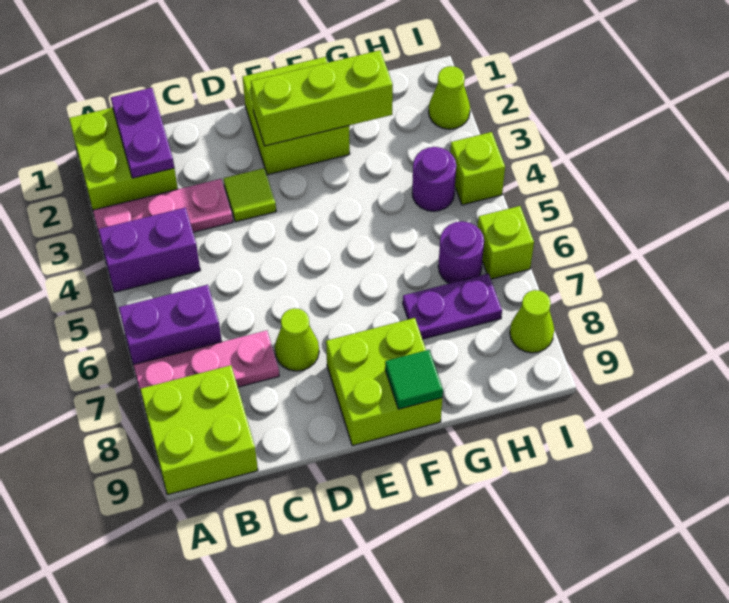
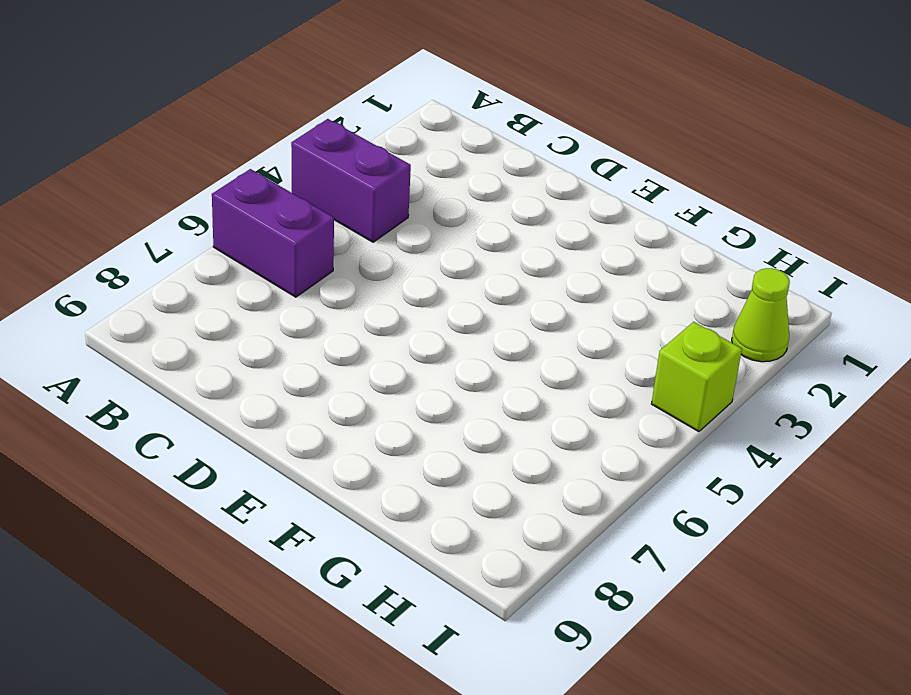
none -> lime brick A1:B2 level 1
none -> pink plate A3:C3 level 1
none -> pink plate A7:C7 level 1

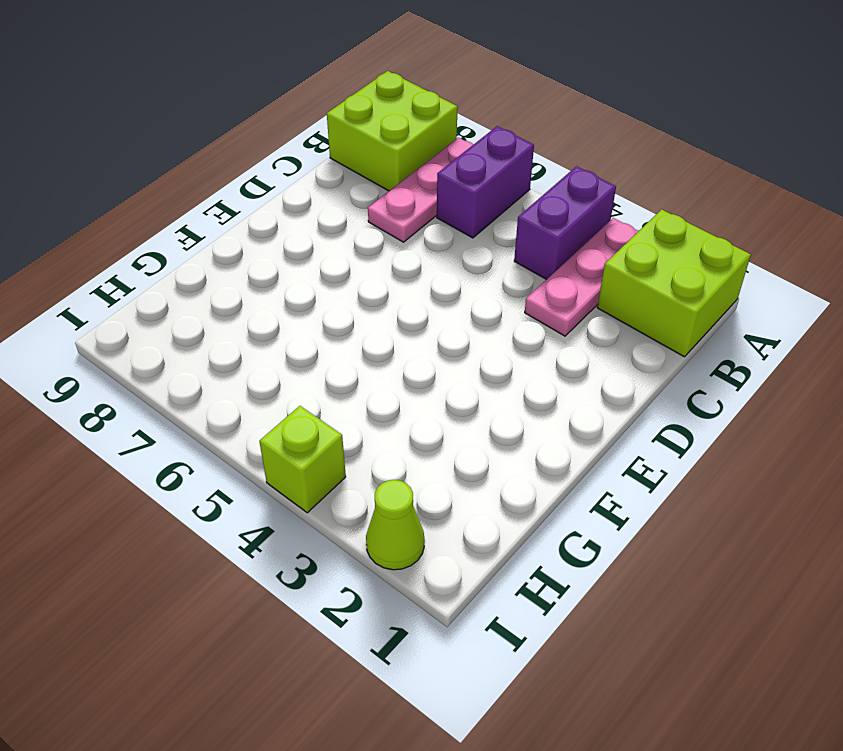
none -> lime tile D3 level 1
none -> lime cone D7 level 1
none -> lime brick E1:F2 level 1

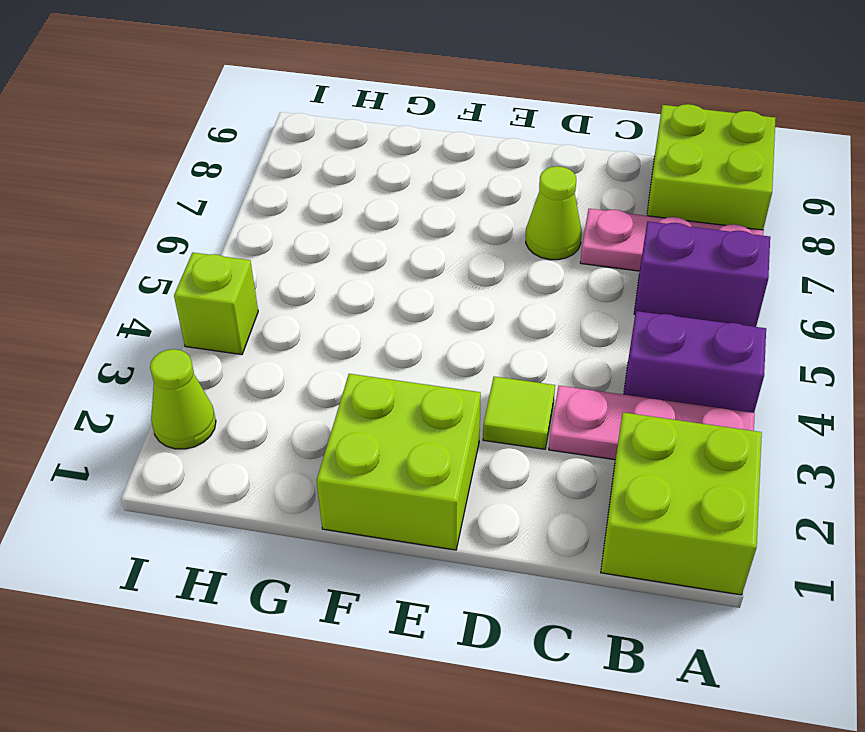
none -> lime brick E8:F9 level 1
none -> purple plate G7:H7 level 1
none -> purple round brick H4 level 1

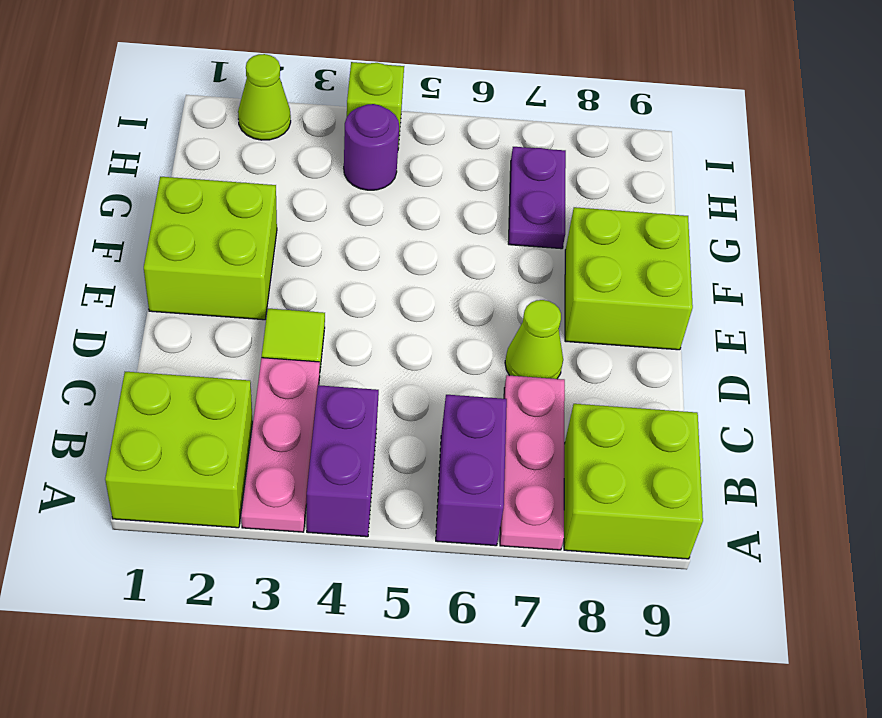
none -> purple round brick H6 level 1
none -> lime brick I6 level 1
none -> lime cone I8 level 1

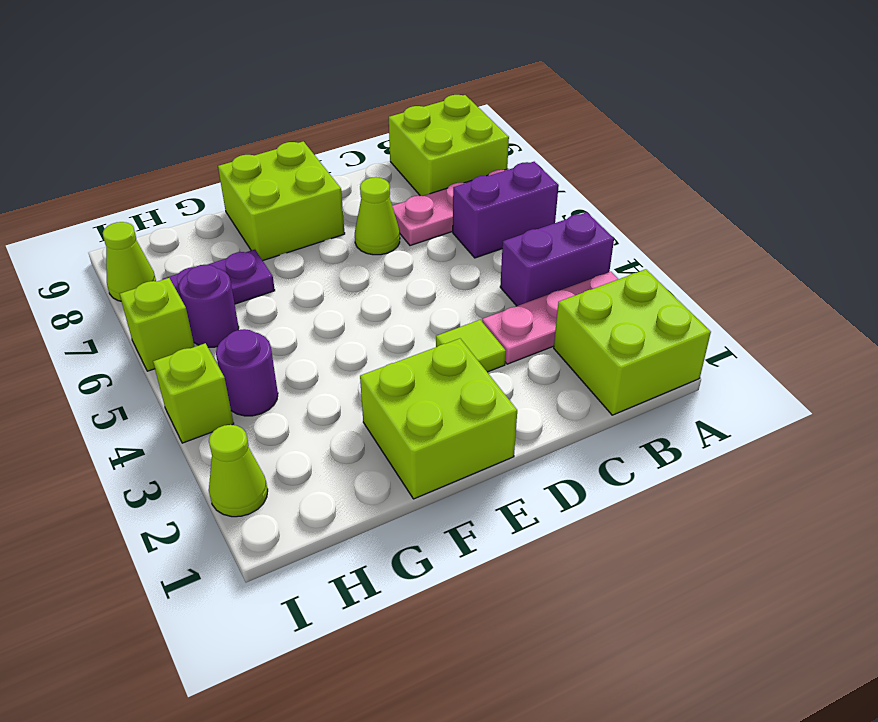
none -> purple plate B1:B2 level 2
none -> lime brick E2:G2 level 2
none -> green tile F9 level 2

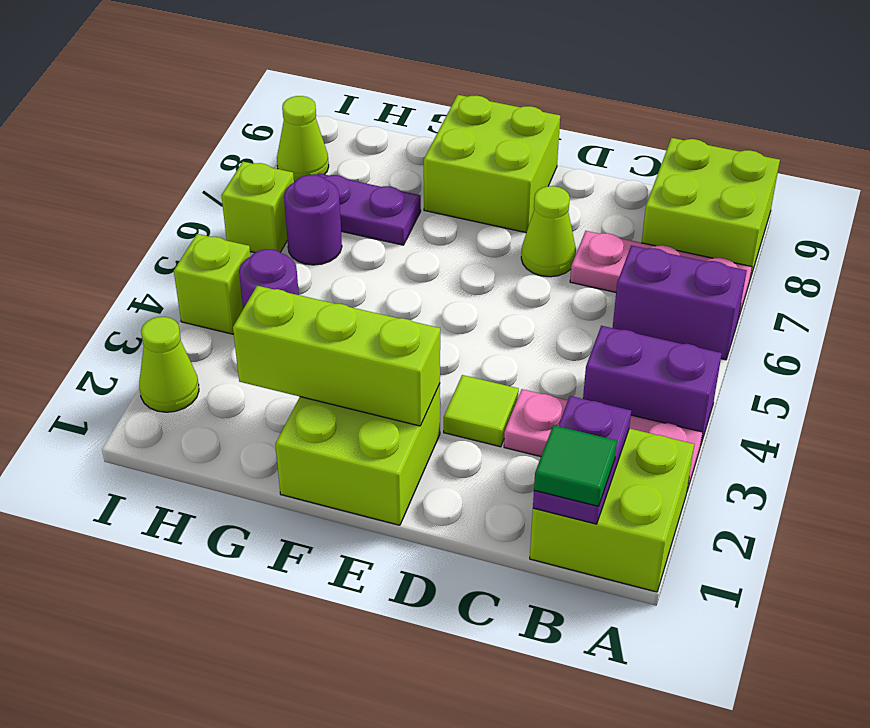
green tile B1 level 3 -> green tile F9 level 2

